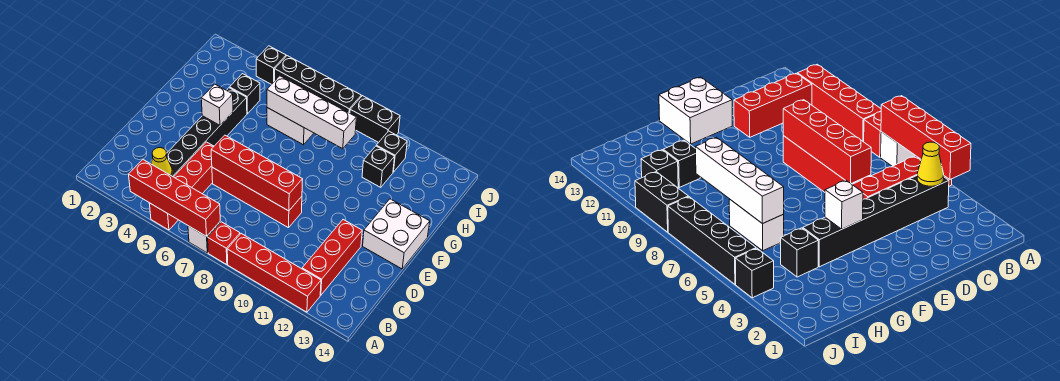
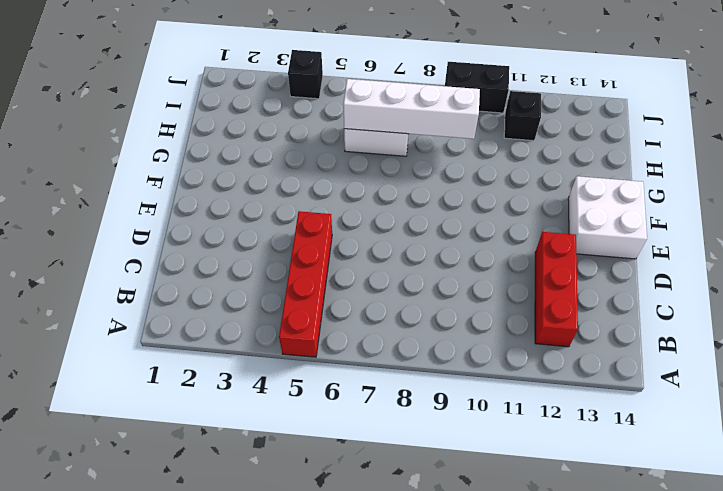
none -> white brick A7 level 1
none -> red brick A8 level 1
none -> red brick A9:A12 level 1

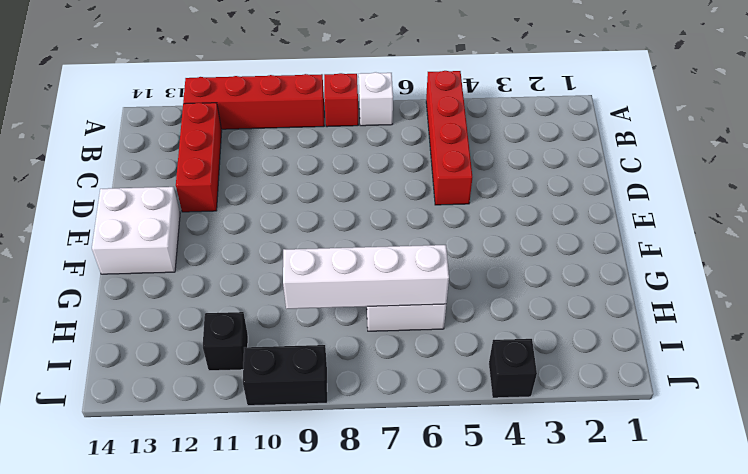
none -> black brick B4:G4 level 1
none -> red brick D6:D9 level 1
none -> black brick H4 level 1

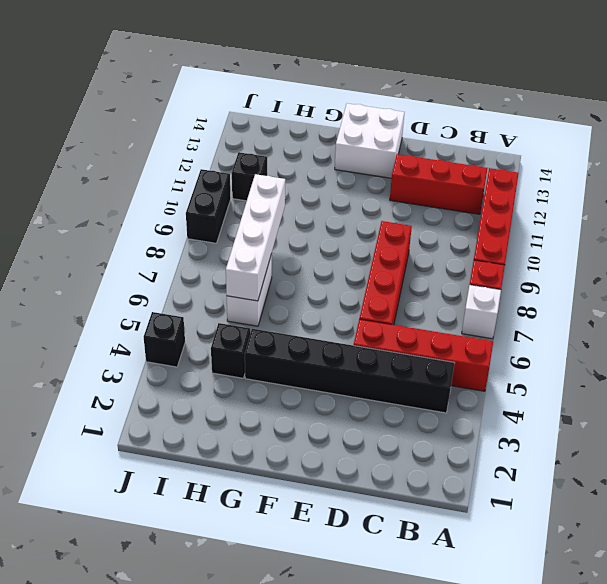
none -> black brick H11 level 1
none -> black brick J5:J8 level 1
none -> red brick A4:A7 level 2

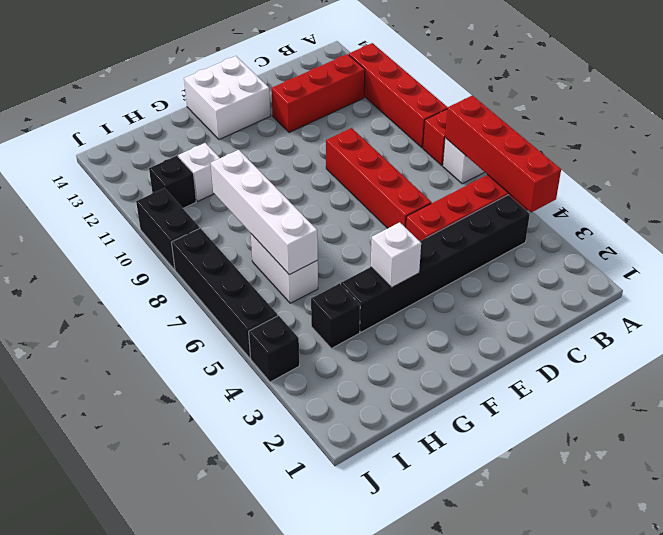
white brick H11 level 1 -> black brick H11 level 1
none -> yellow cone B4 level 2
none -> red brick D6:D9 level 2

